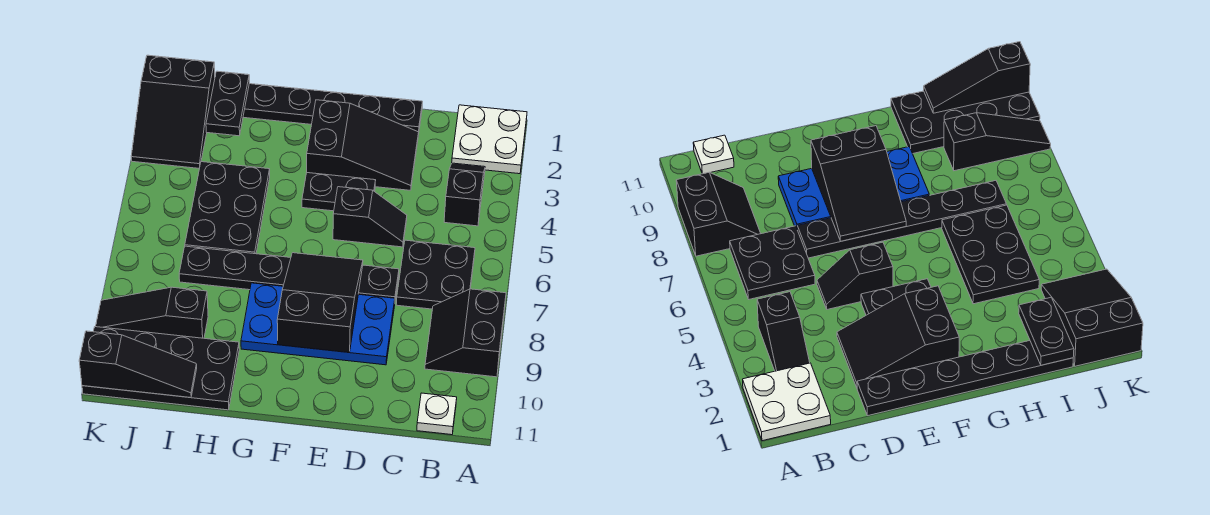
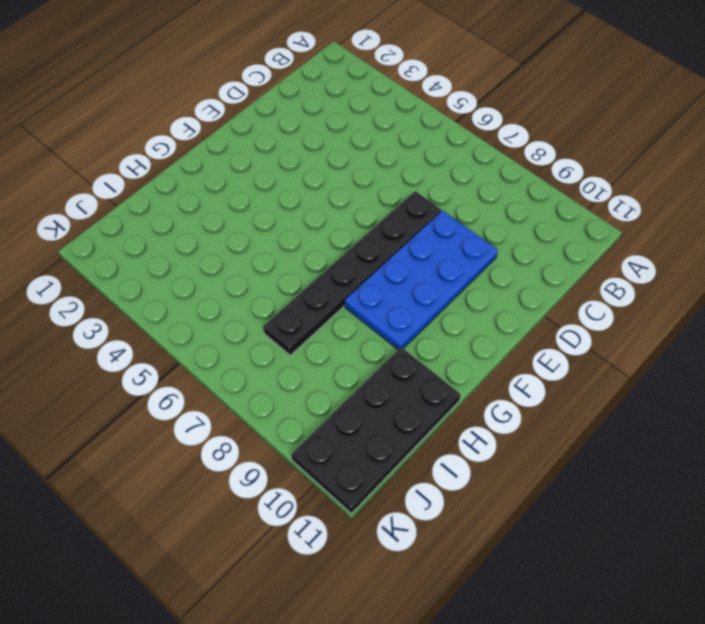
none -> white plate A1:B2 level 1
none -> black slope A8:B9 level 1 top A
none -> black slope B3:B4 level 1 top 4

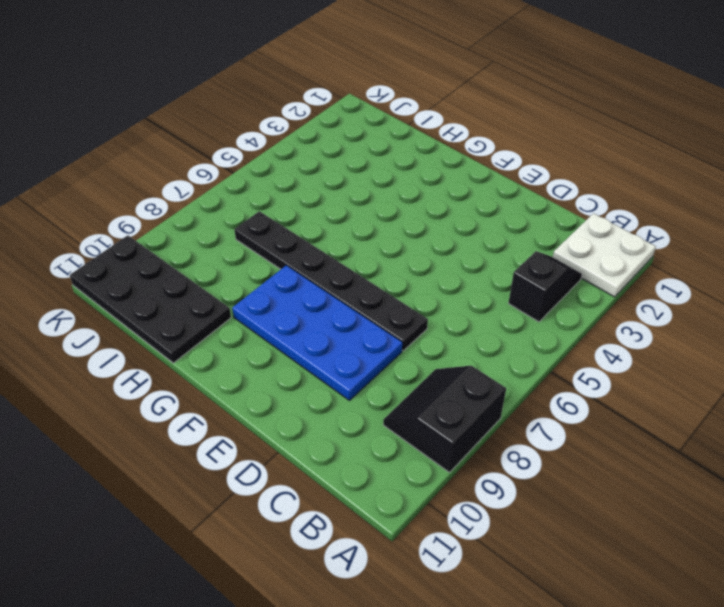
none -> black plate B6:C7 level 1
none -> white plate B11 level 1
none -> black plate D1:I1 level 1

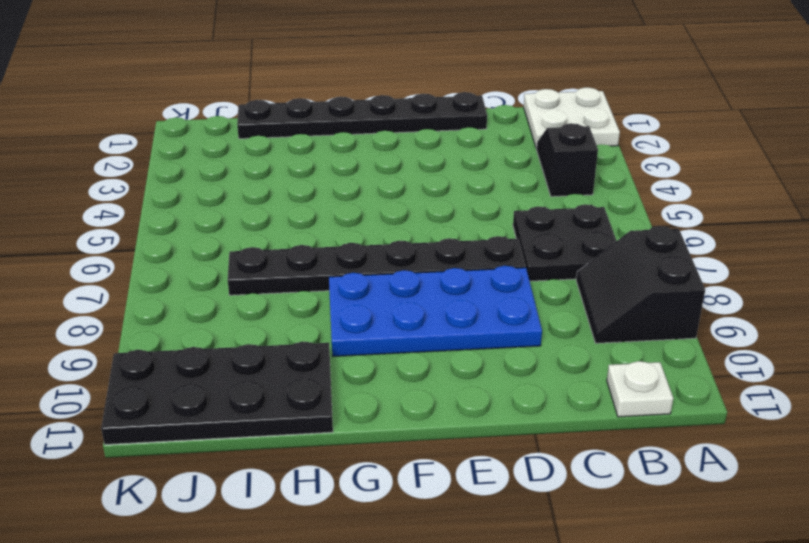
none -> black slope D2:F3 level 1 top F
none -> black slope D5:E5 level 1 top E
none -> black plate E4:F4 level 1

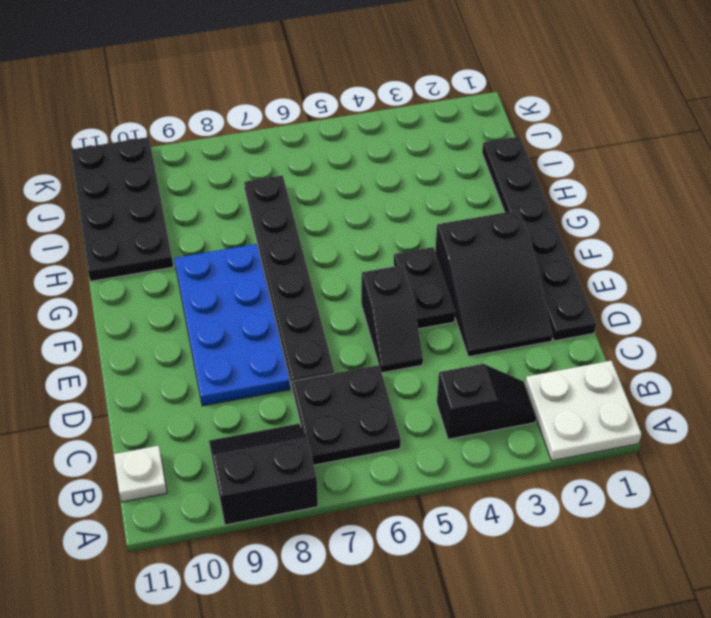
none -> black plate H4:I6 level 1
none -> black slope I9:K9 level 1 top I
none -> black slope J1:K3 level 1 top 1

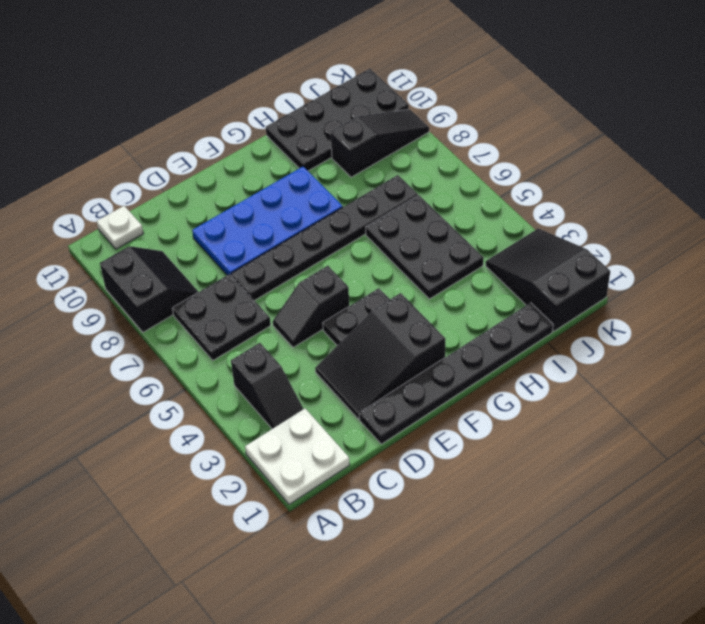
none -> black slope E7:F9 level 2 top 9
none -> black plate I1:I2 level 2
none -> black slope I11:K11 level 2 top K

